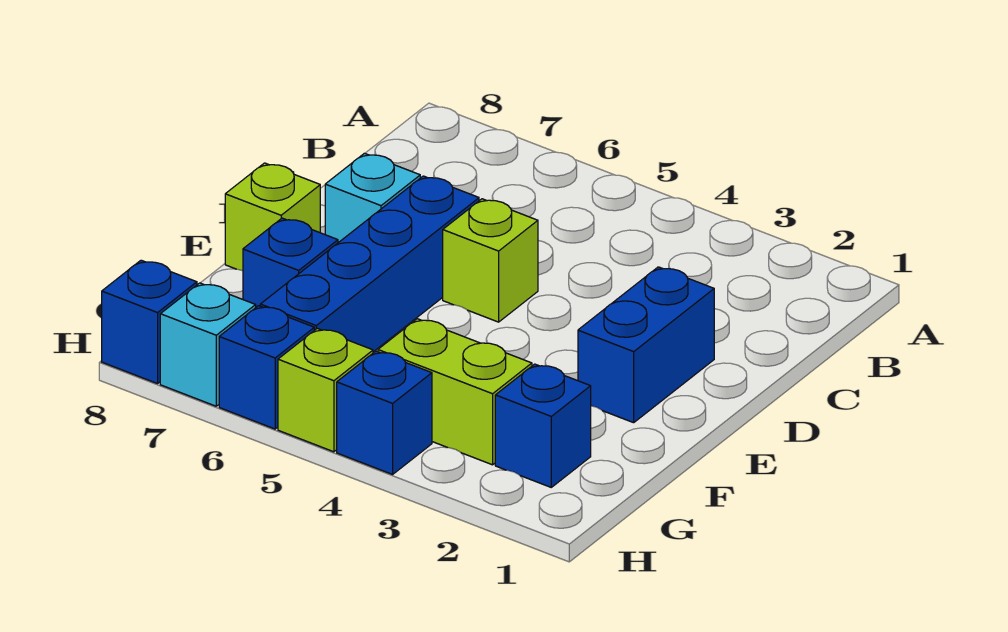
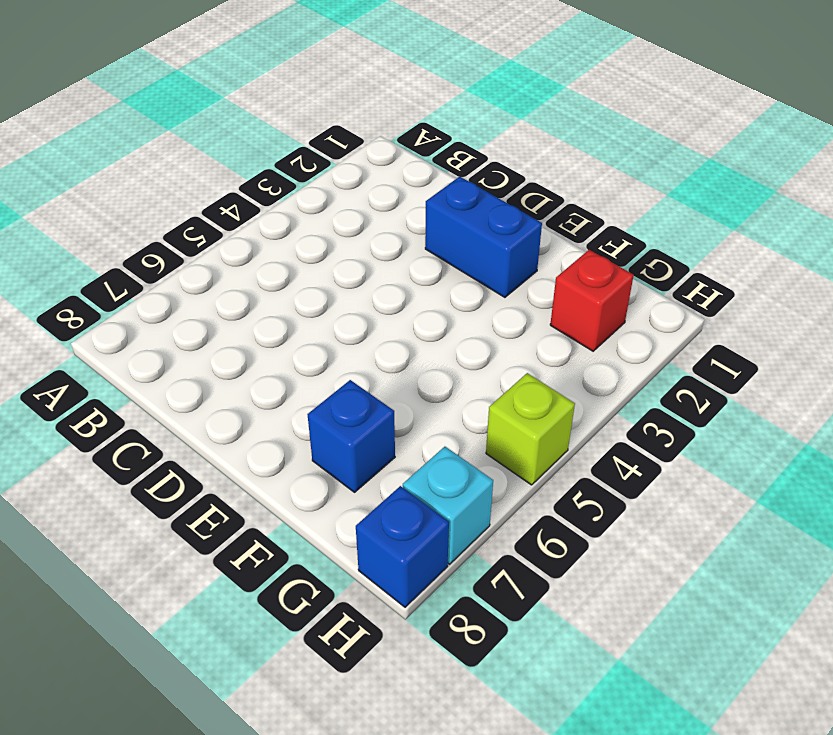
red brick G2 level 1 -> blue brick G2 level 1
none -> lime brick D5 level 1
none -> blue brick D6:G6 level 1
none -> cyan brick D7 level 1

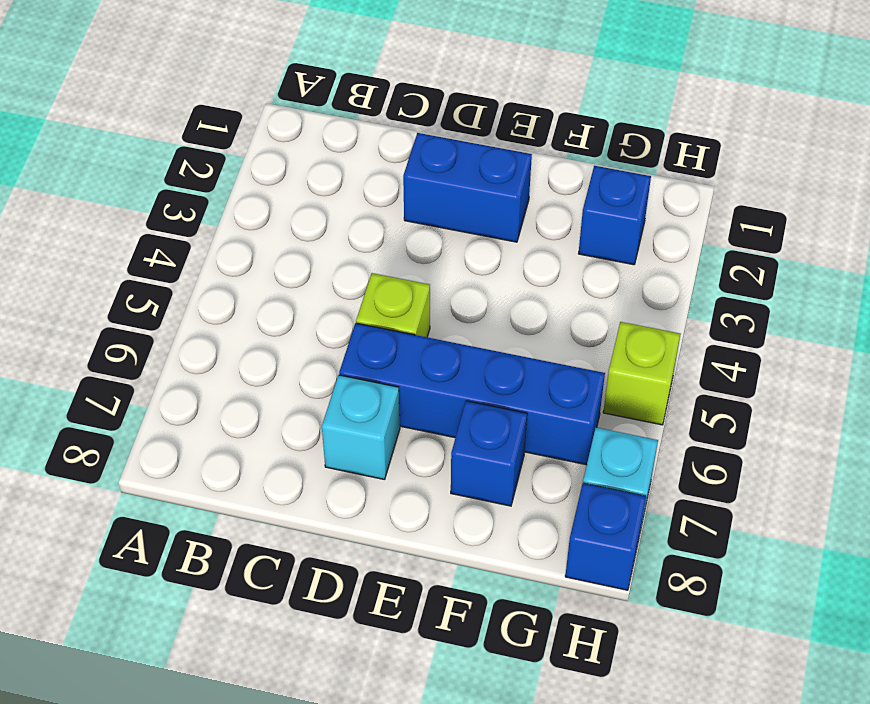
none -> lime brick E8 level 1
none -> lime brick G3:G4 level 1
none -> blue brick H4 level 1

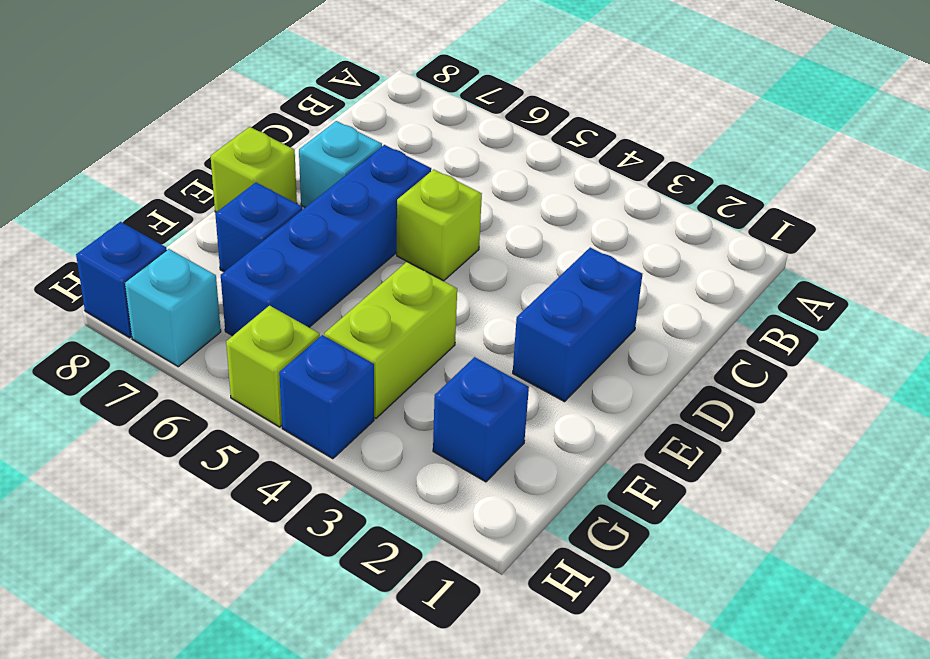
lime brick F4:G4 level 1 -> lime brick G3:G4 level 1
none -> blue brick H6 level 1

